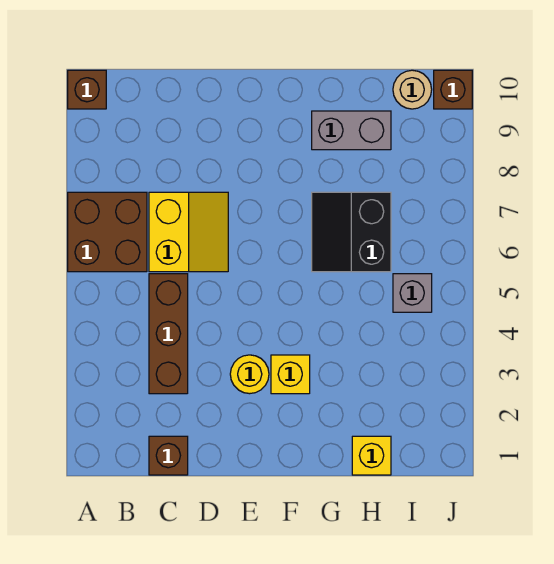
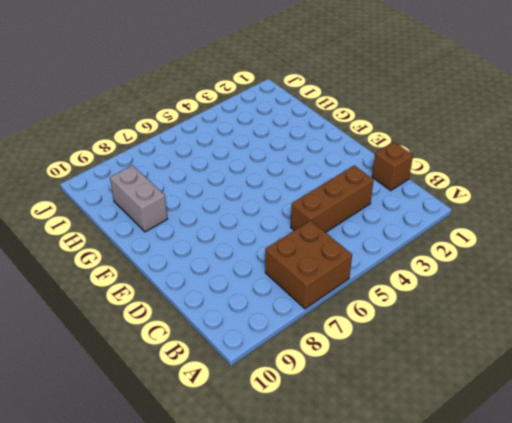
none -> brown brick A10 level 1
none -> yellow slope C6:D7 level 1 top C
none -> yellow round brick E3 level 1

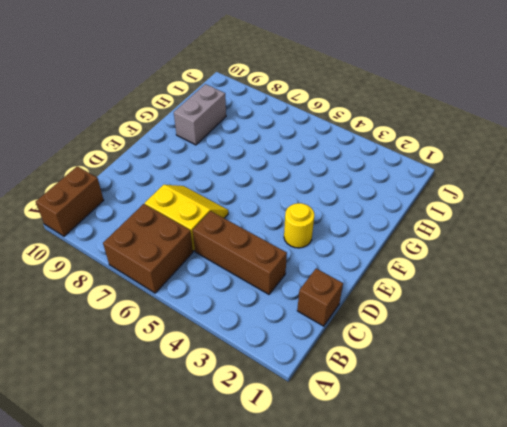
brown brick A10:B10 level 1 -> brown brick A10 level 1
none -> yellow brick F3 level 1
none -> black slope G6:H7 level 1 top H
none -> yellow brick H1 level 1

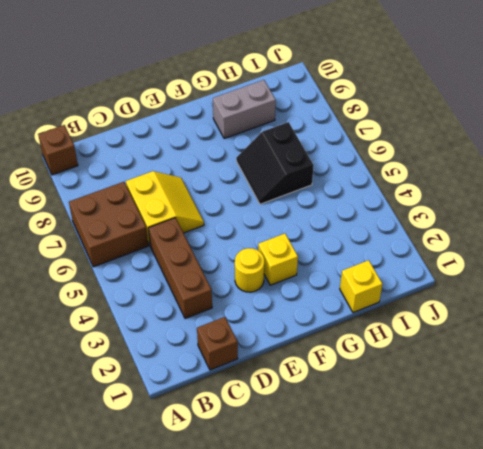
none -> grey brick I5 level 1
none -> tan round brick I10 level 1
none -> brown brick J10 level 1

